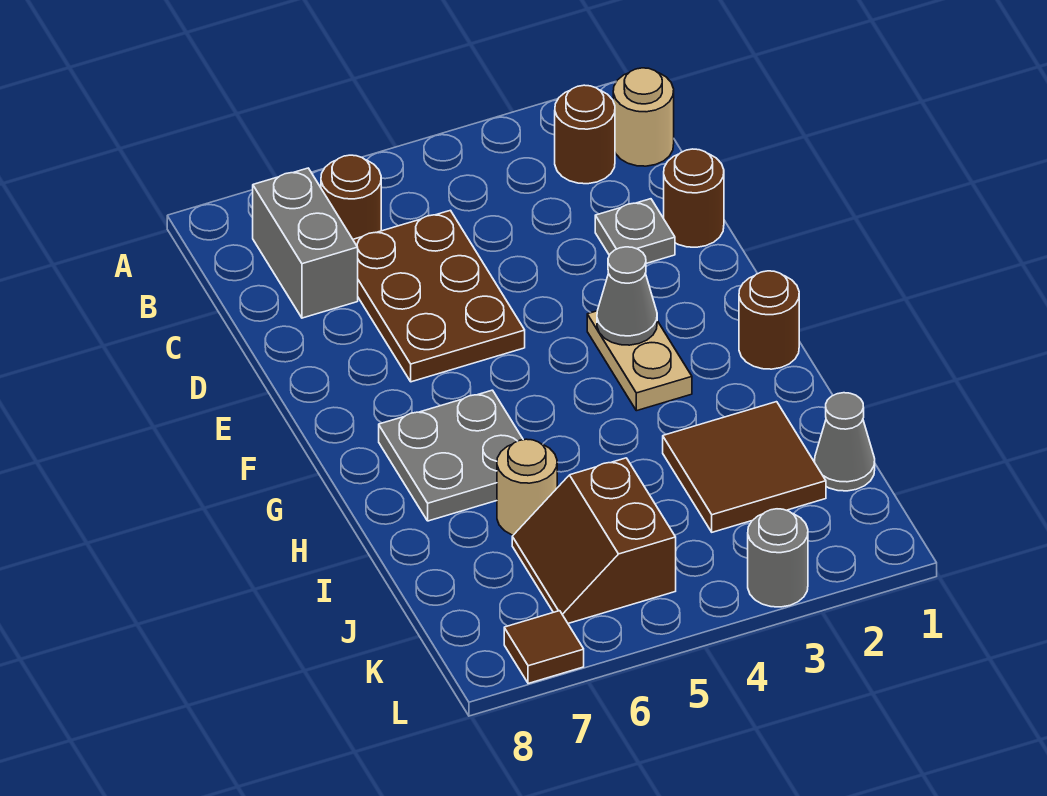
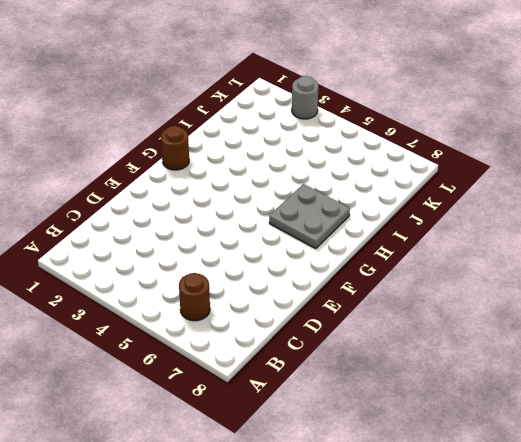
none -> tan round brick B1 level 1
none -> brown round brick B2 level 1
none -> grey brick B7:C7 level 1

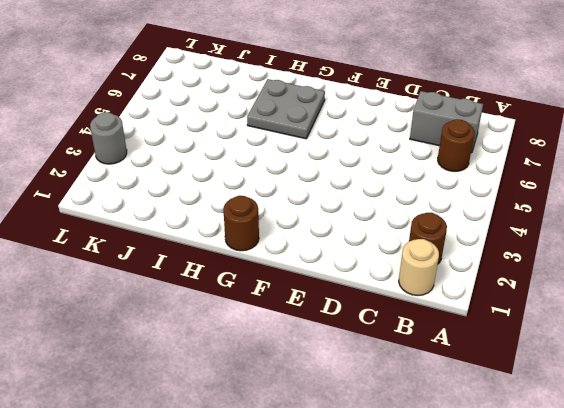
none -> brown plate C5:E6 level 1
none -> brown round brick D1 level 1
none -> grey plate D2 level 1

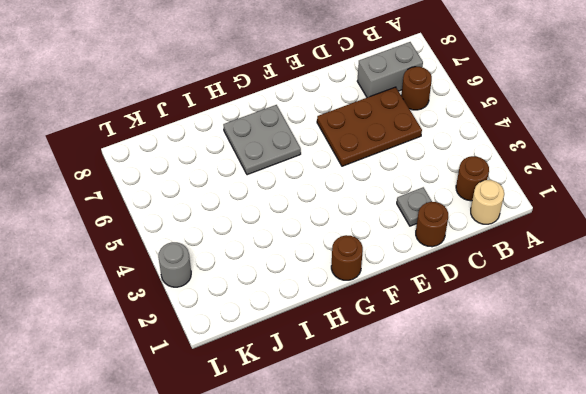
none -> tan plate F3:G3 level 1
none -> brown tile I2:J3 level 1
none -> tan round brick I6 level 1

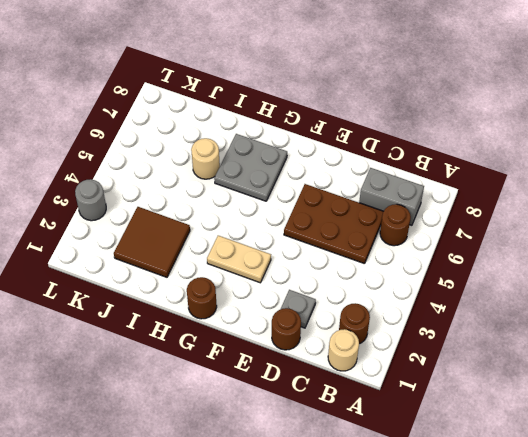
none -> grey cone J1 level 1
none -> brown slope J5:K6 level 1 top 5
none -> brown tile L7 level 1

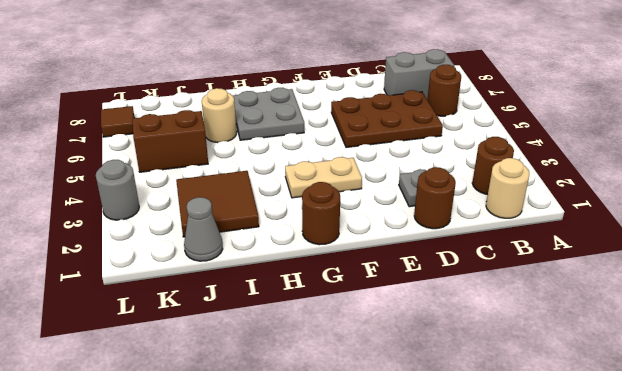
none -> grey cone F3 level 2

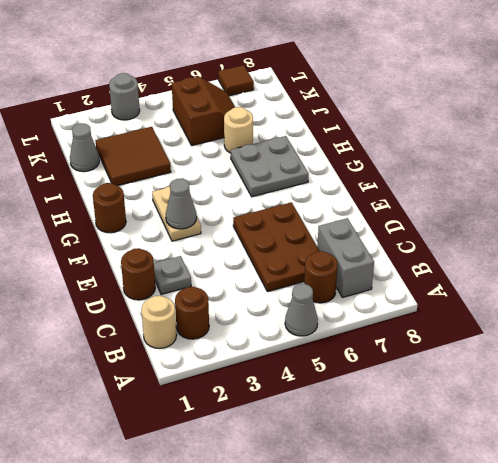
grey cone A5 level 1 -> none

